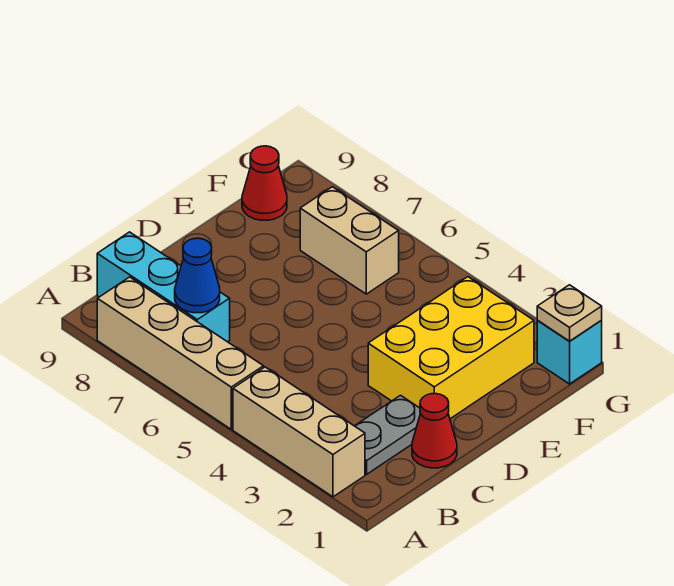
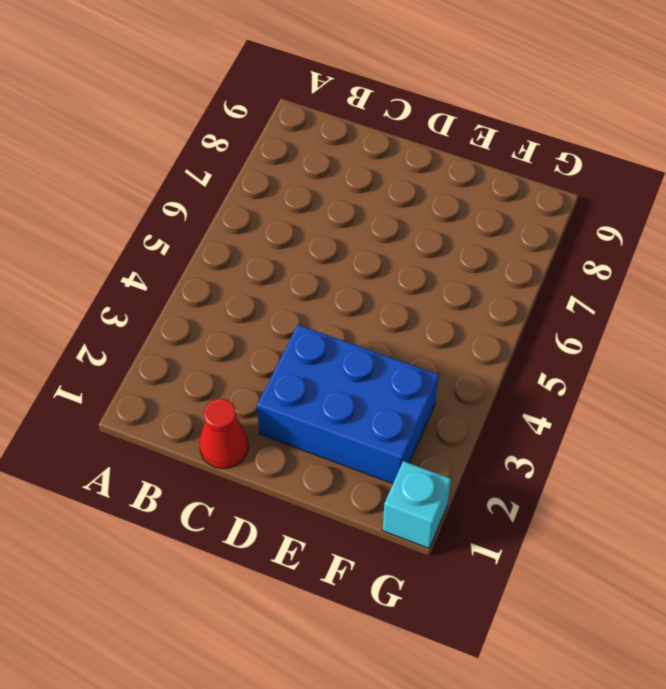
blue brick D2:F3 level 1 -> yellow brick D2:F3 level 1
none -> tan brick A2:A4 level 1
none -> tan brick A5:A8 level 1

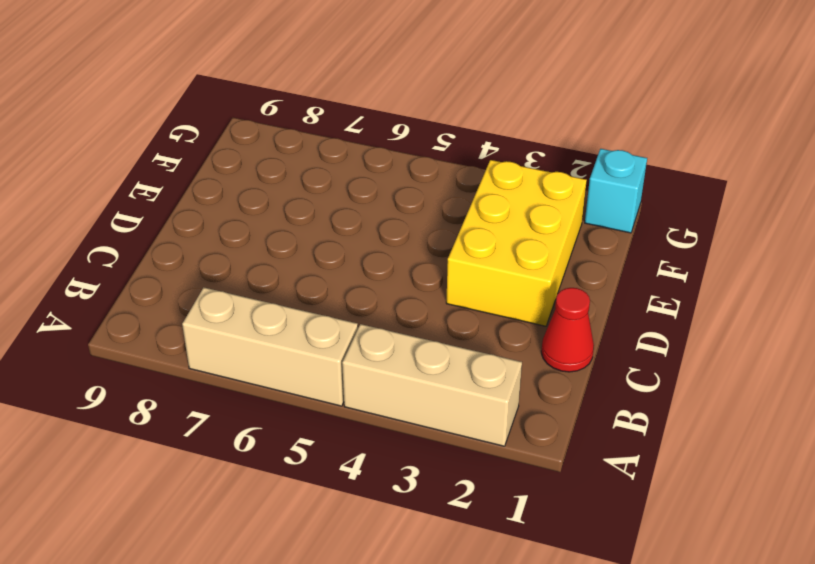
tan brick A5:A7 level 1 -> tan brick A5:A8 level 1
none -> grey plate B2:C2 level 1
none -> cyan brick B7:B9 level 1

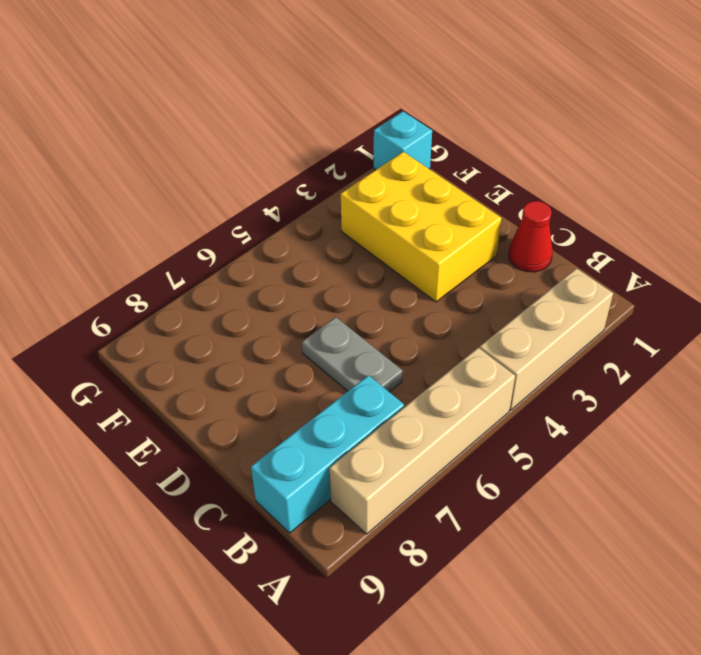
grey plate C6:D6 level 1 -> grey plate B2:C2 level 1
none -> tan brick F6:F7 level 1
none -> red cone F9 level 1

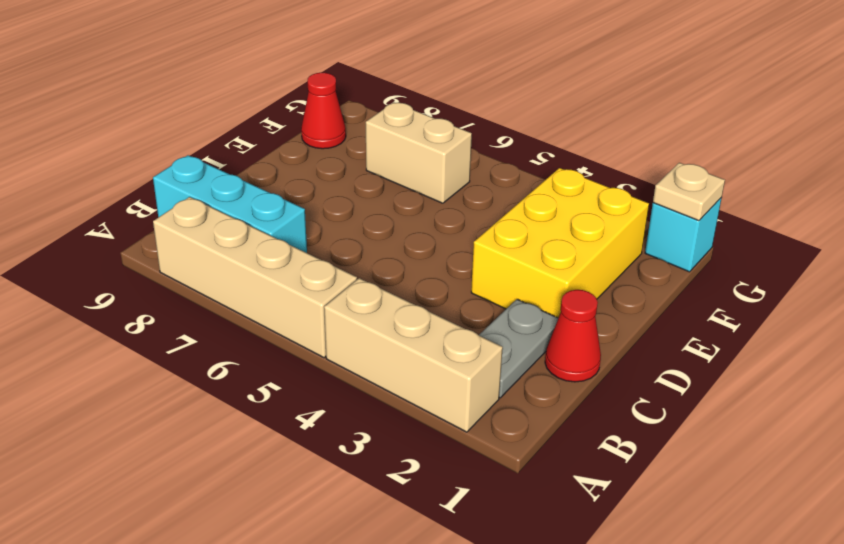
none -> blue cone B7 level 2

